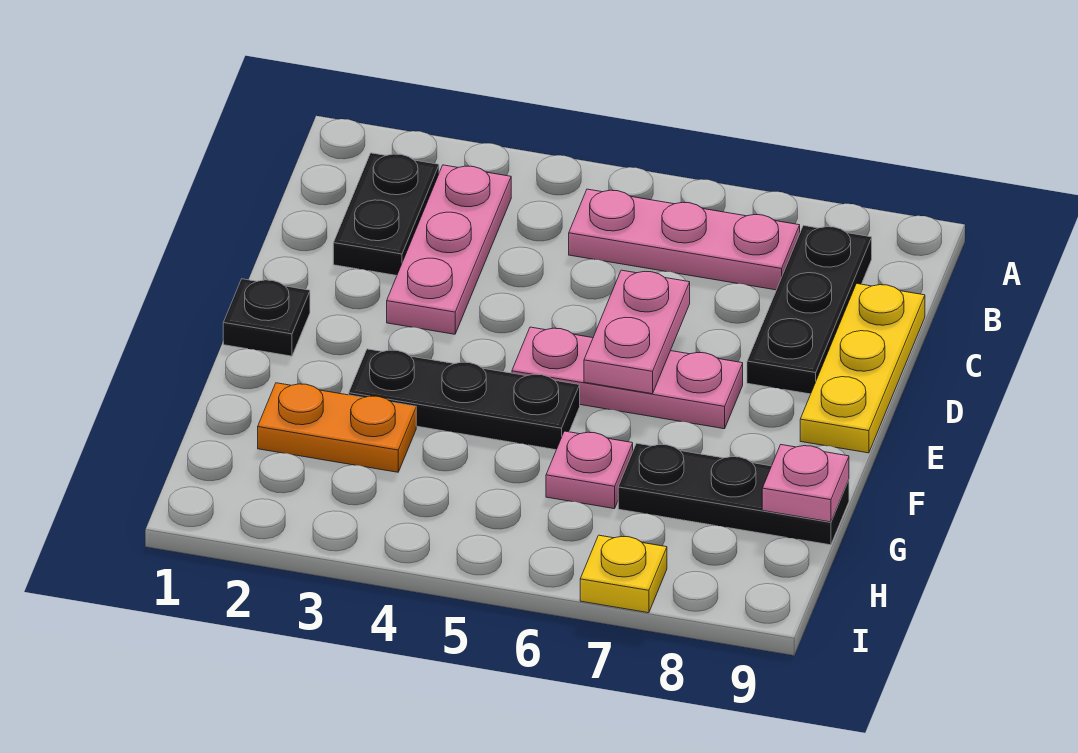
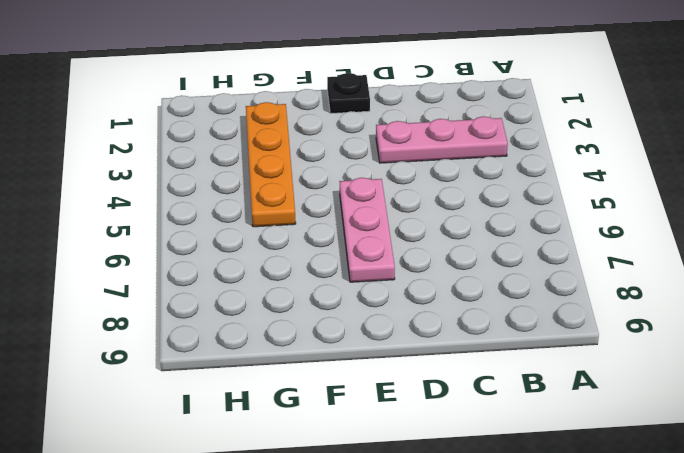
orange plate G2:G5 level 1 -> orange plate G2:G3 level 1
none -> black plate B2:C2 level 1
none -> pink plate B5:B7 level 1
none -> black plate B8:D8 level 1

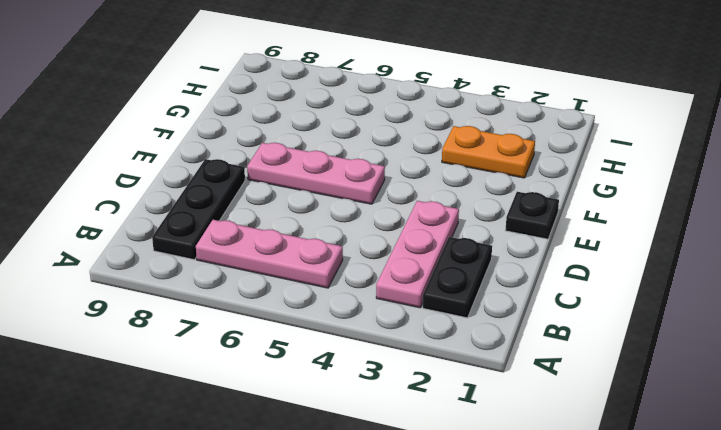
none -> yellow plate C9:E9 level 1
none -> black plate F3:F5 level 1
none -> pink plate G6 level 1

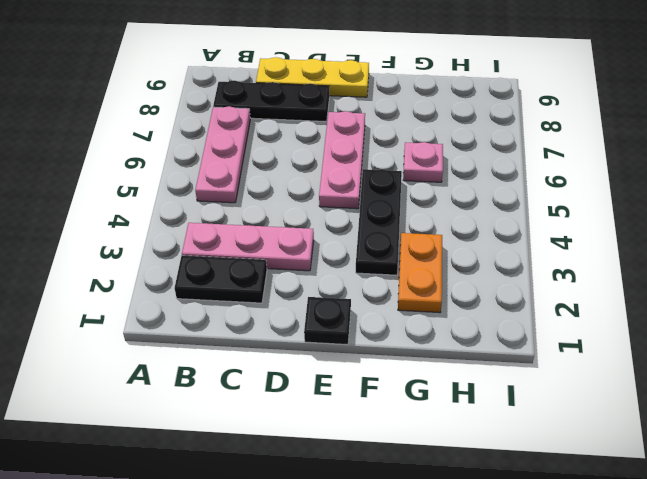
none -> black plate G7:G9 level 1
none -> yellow plate I7 level 1
none -> pink plate D6:E6 level 2

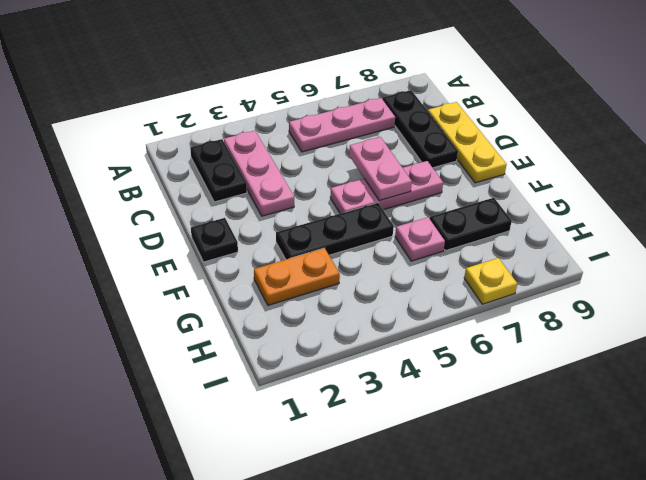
black plate G7:G8 level 1 -> black plate G7:G9 level 1
none -> pink plate G9 level 2

